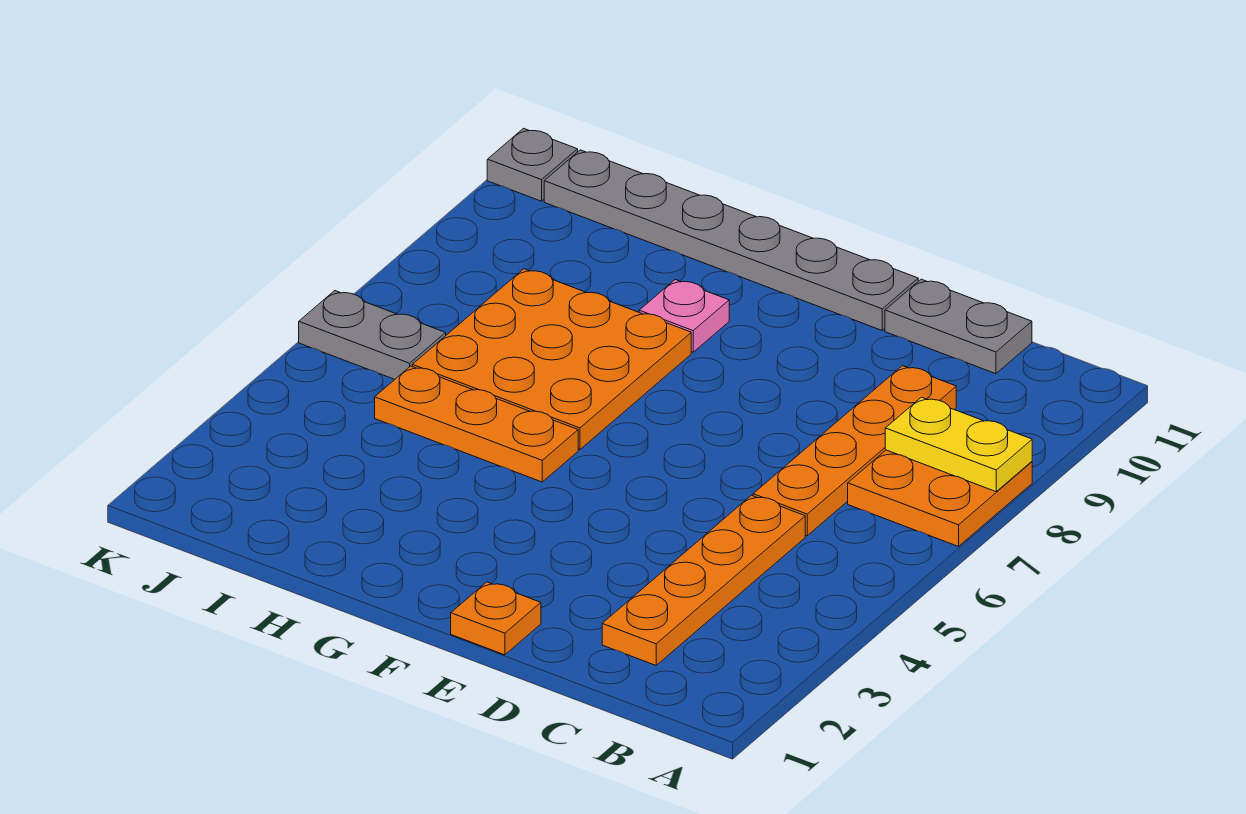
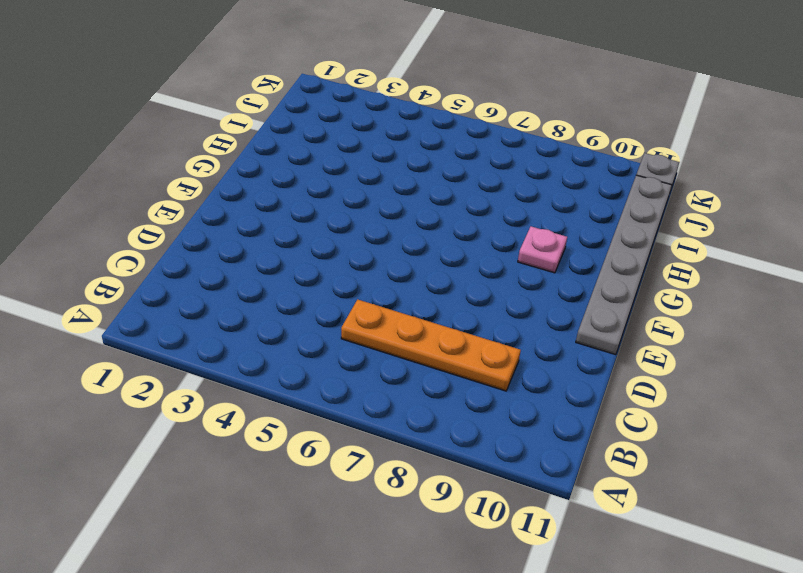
none -> orange plate A7:B8 level 1
none -> orange plate C2:C5 level 1
none -> grey plate C11:D11 level 1

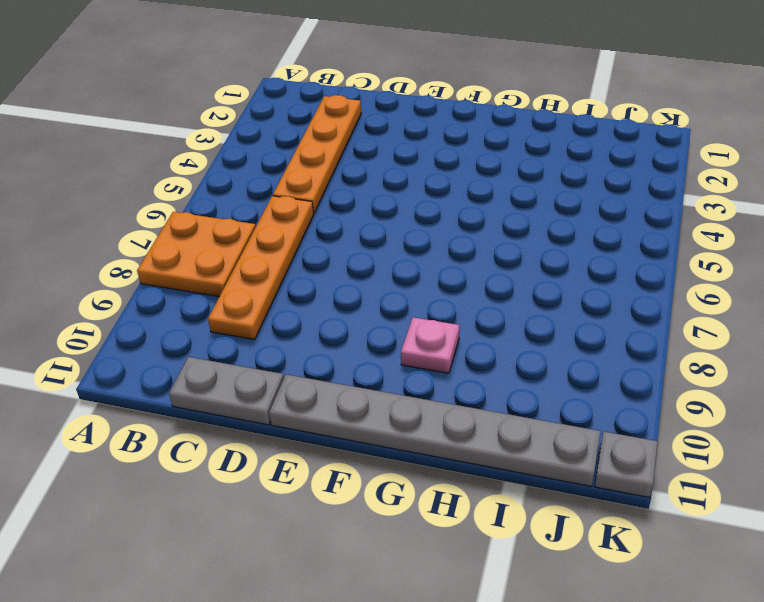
none -> orange plate E1 level 1
none -> orange plate G5:I5 level 1
none -> orange plate G6:I8 level 1

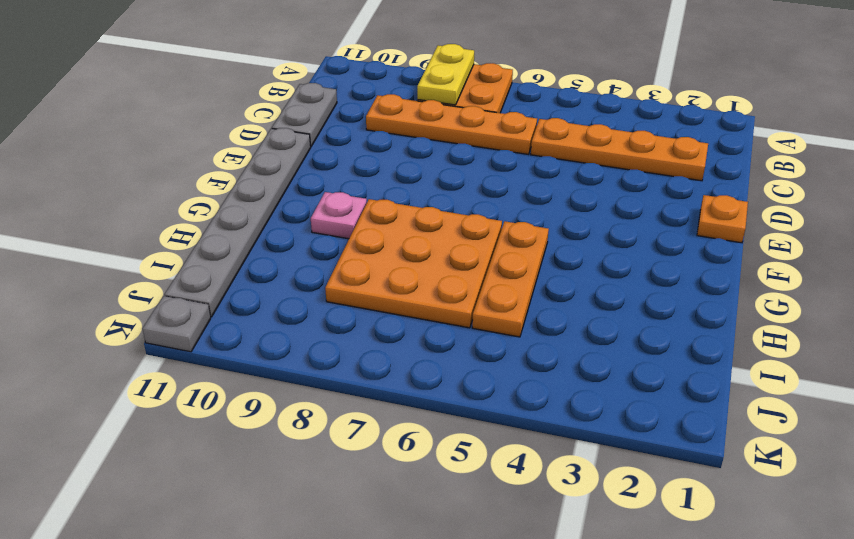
none -> grey plate J6:K6 level 1

